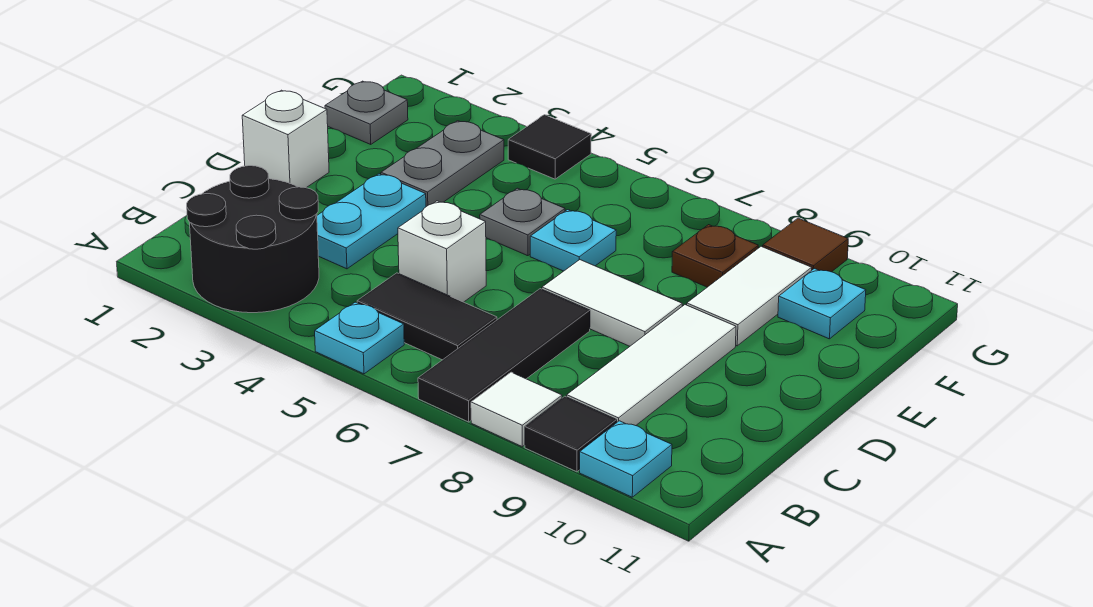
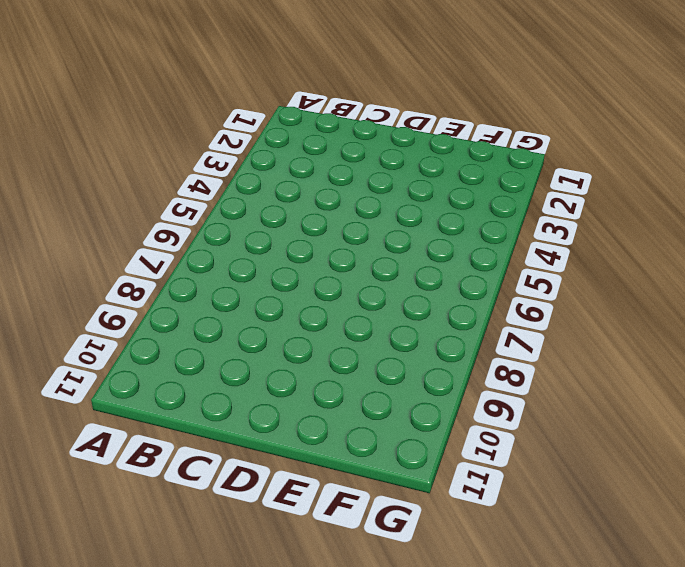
none -> black round brick A2:B3 level 1
none -> cyan plate A5 level 1
none -> black tile A7:C7 level 1

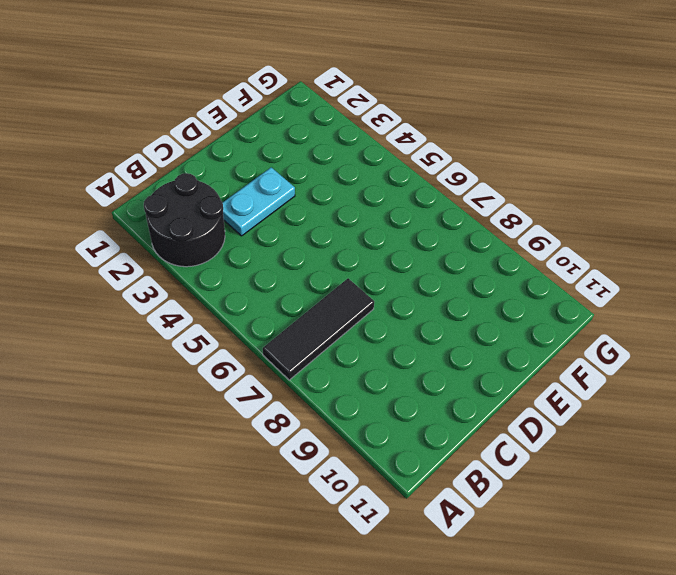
none -> cyan plate A5 level 1
none -> white tile A8 level 1
none -> black tile A9 level 1

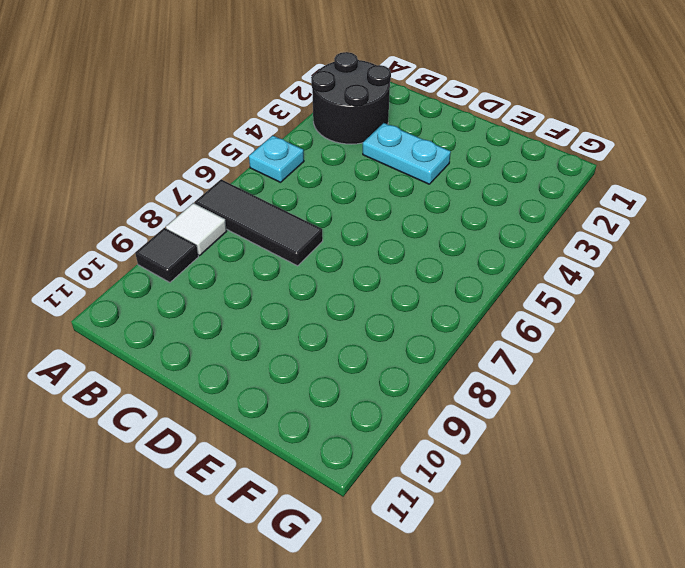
none -> cyan plate A10 level 1
none -> black tile B5:B6 level 1
none -> white tile B9:D9 level 1

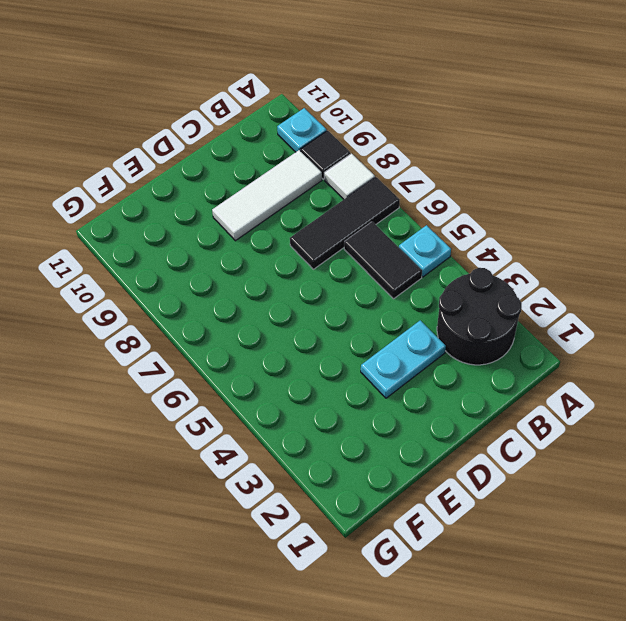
none -> white brick C5 level 1
none -> white brick D1 level 1
none -> white tile D7:D8 level 1

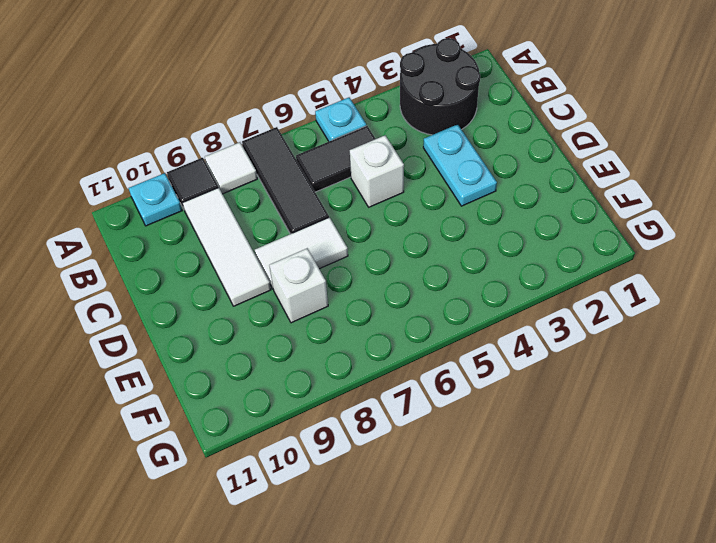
white brick E8 level 1 -> white brick D1 level 1
none -> grey plate E3:F3 level 1
none -> grey plate E5 level 1
none -> cyan plate E6 level 1

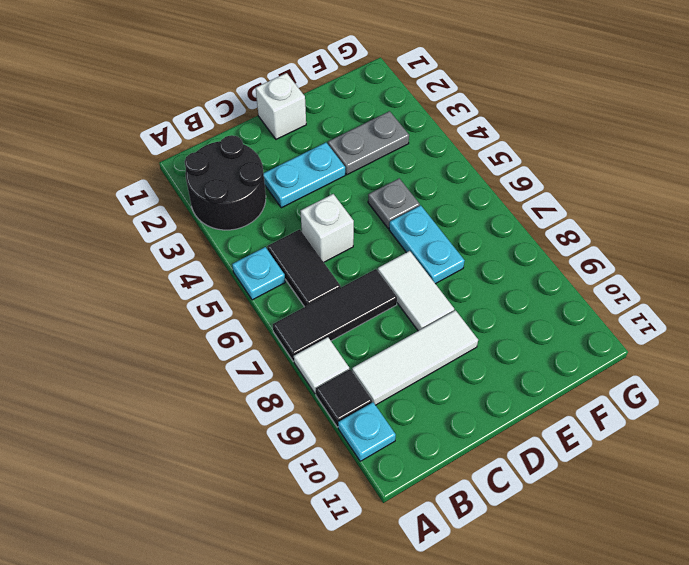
cyan plate E6:E7 level 1 -> cyan plate E6 level 1
none -> white tile E9:F9 level 1
none -> grey plate F1 level 1
none -> brown plate F8 level 1

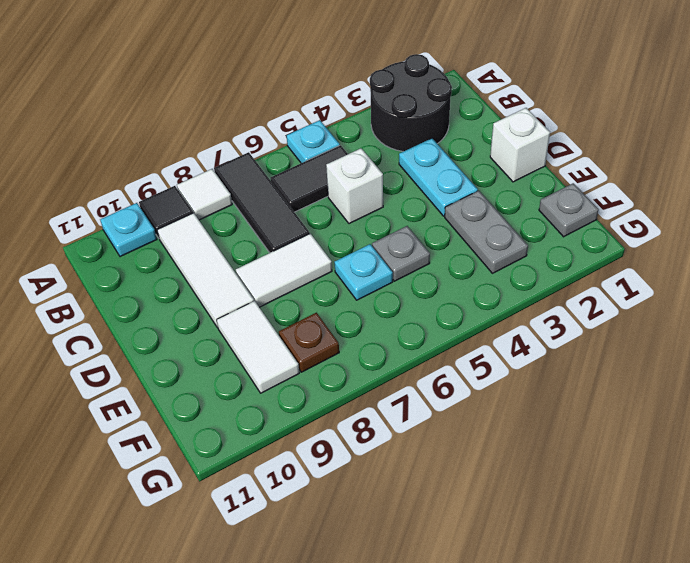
none -> cyan plate F10 level 1
none -> black tile G4 level 1
none -> brown tile G9 level 1

